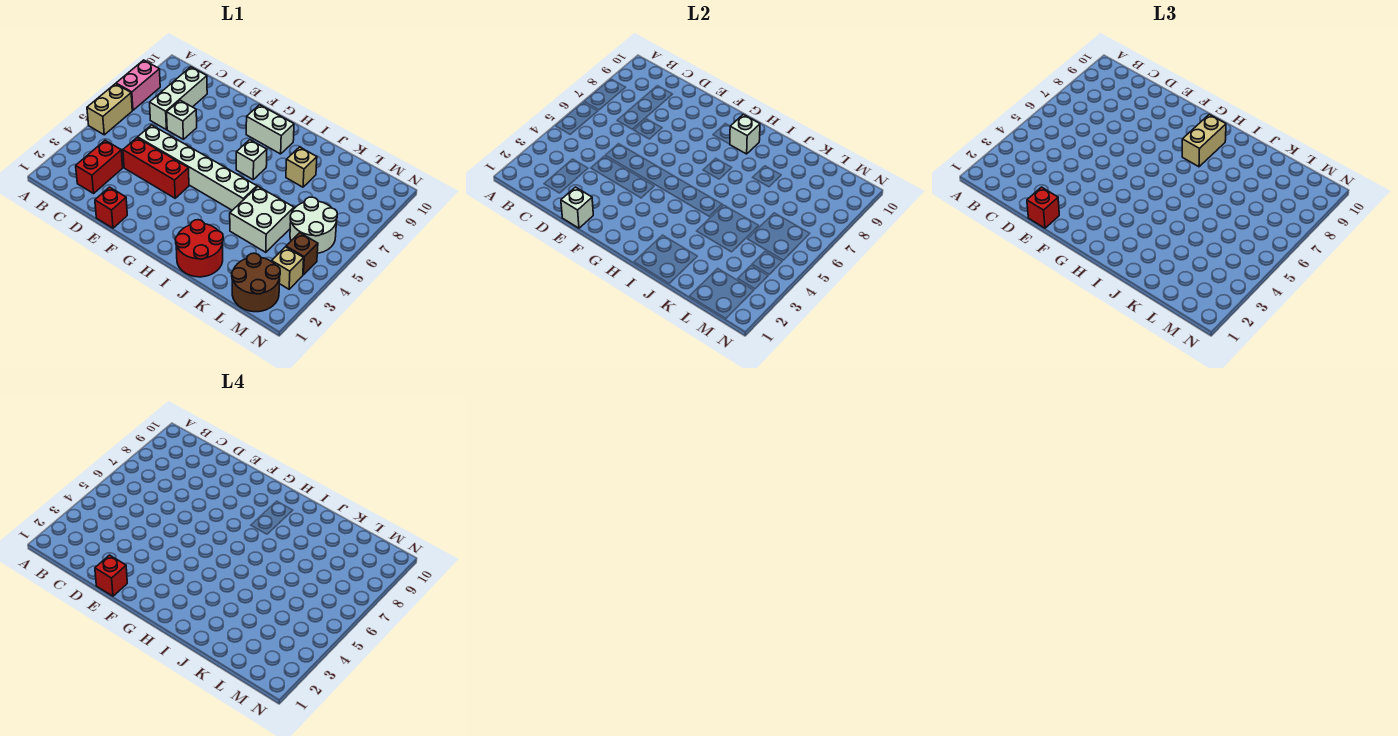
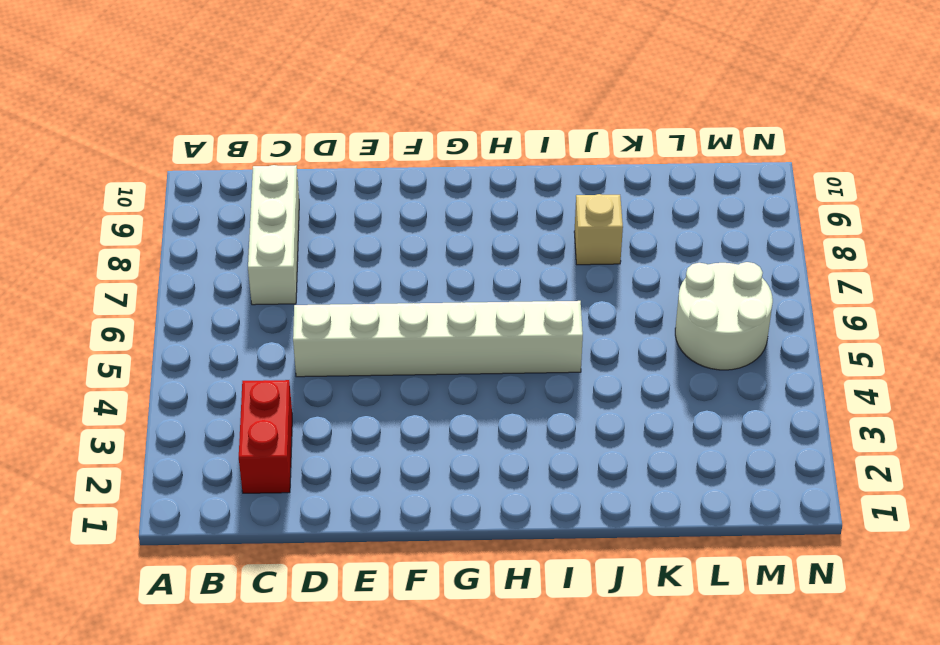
none -> tan brick A5:A6 level 1
none -> pink brick A7:A8 level 1
none -> red brick D4:F4 level 1

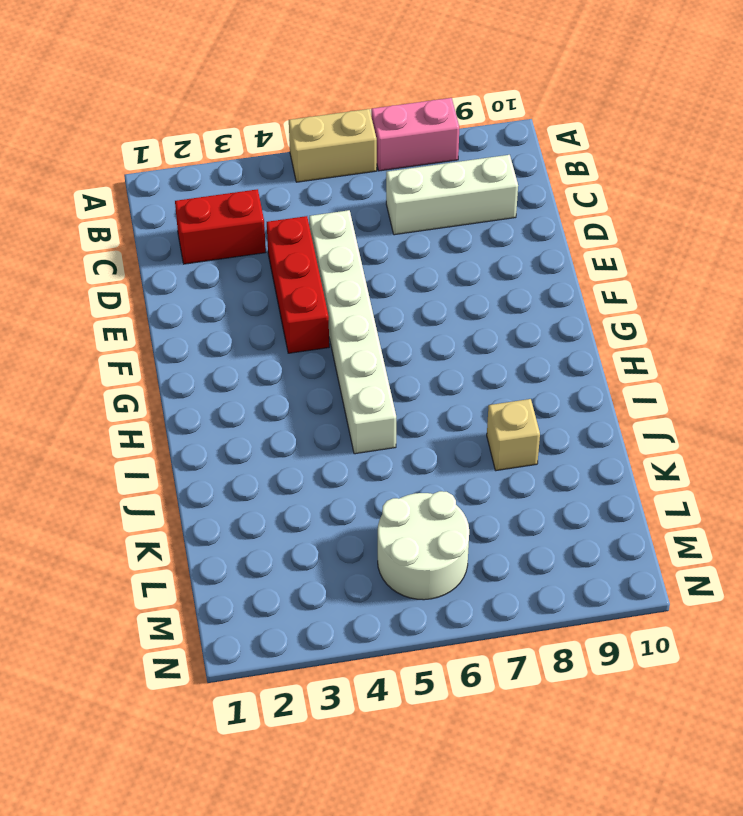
none -> white brick D7 level 1
none -> red brick E1 level 1
none -> white brick G9:H9 level 1

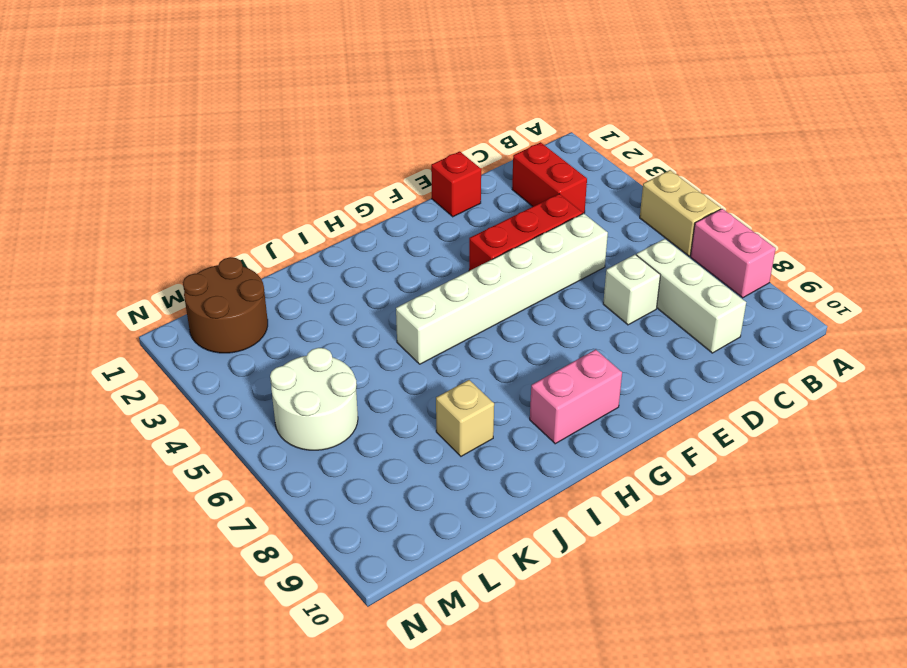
pink brick G9:H9 level 1 -> white brick G9:H9 level 1
none -> white brick H7 level 1
none -> red round brick I1:J2 level 1
none -> white brick J4:K5 level 1

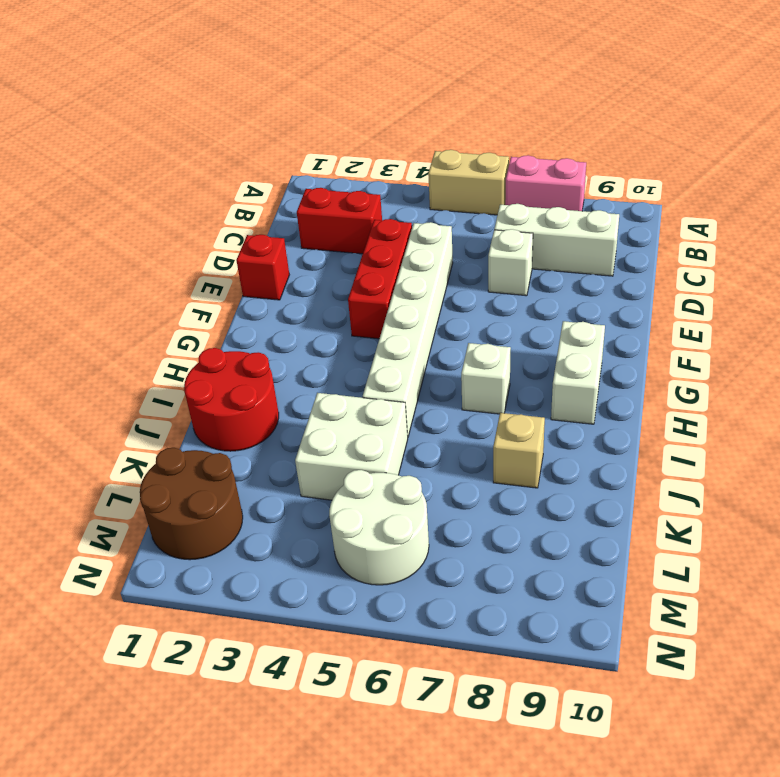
none -> tan brick M3 level 1
none -> brown brick M4 level 1
none -> white brick E1 level 2

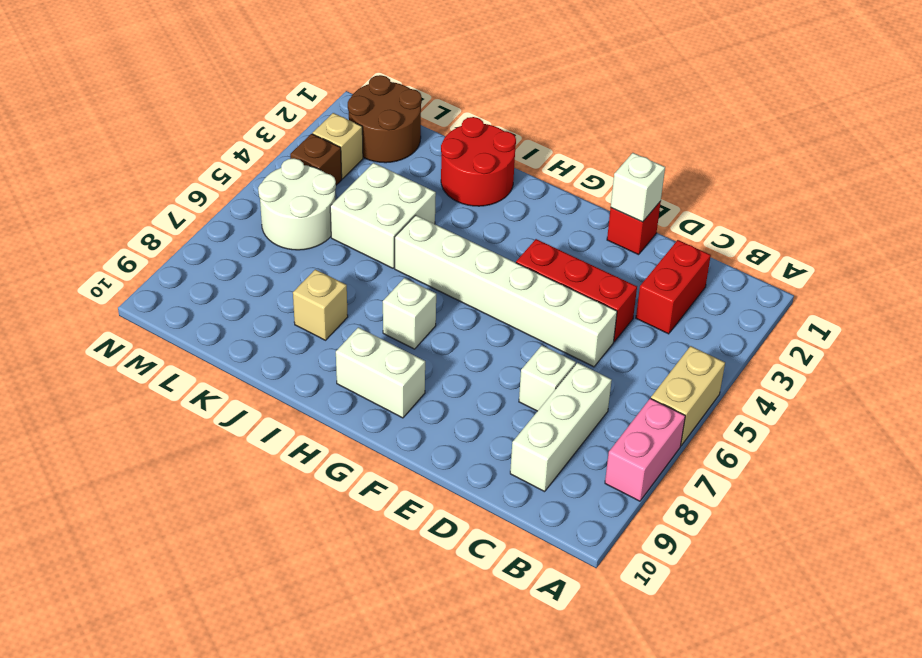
none -> white brick H9 level 2
none -> red brick E1 level 3
none -> tan brick H8:H9 level 3

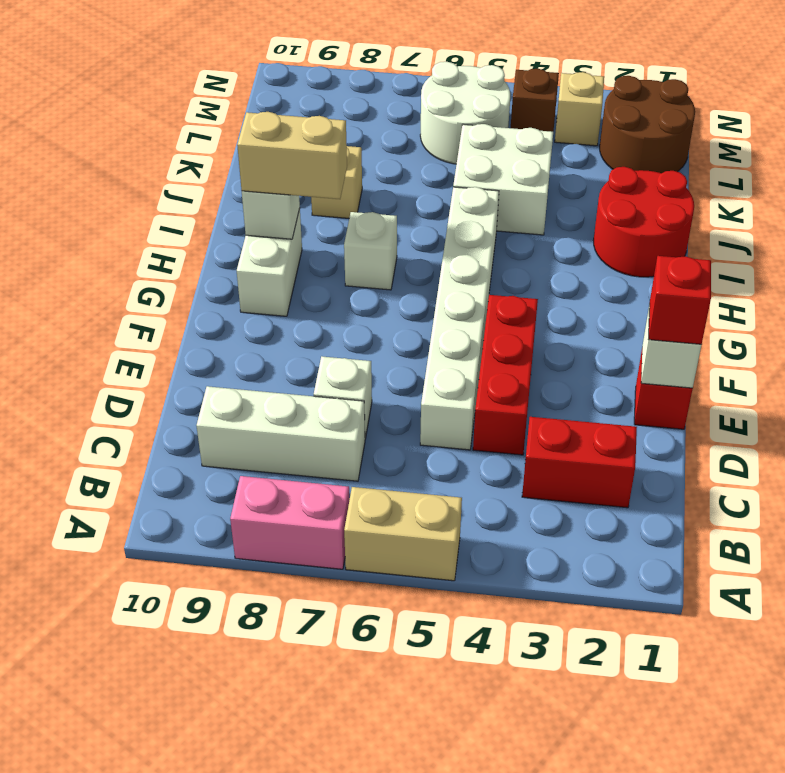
none -> red brick E1 level 4

